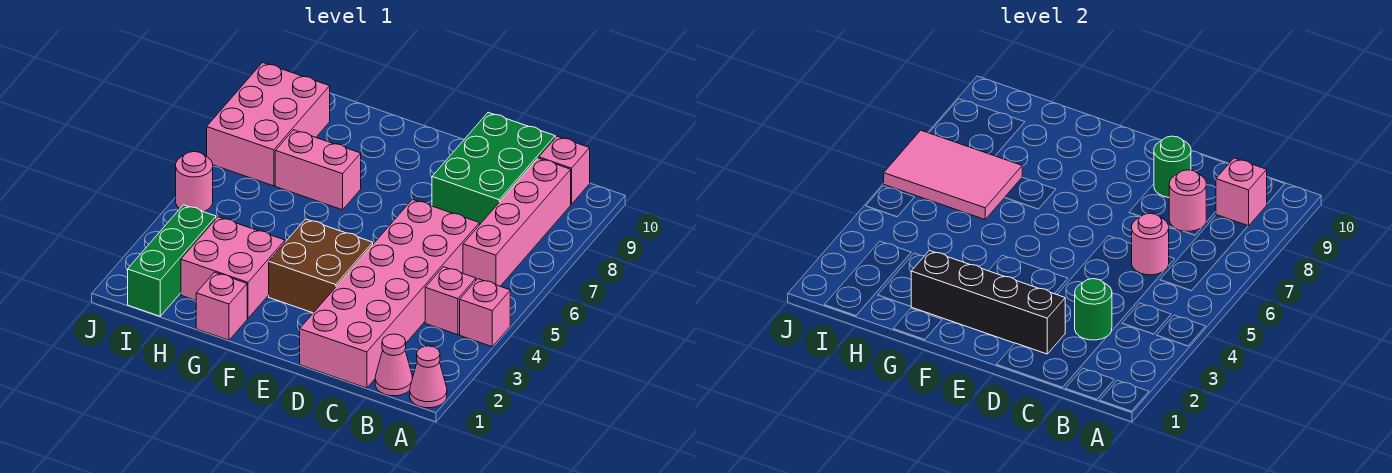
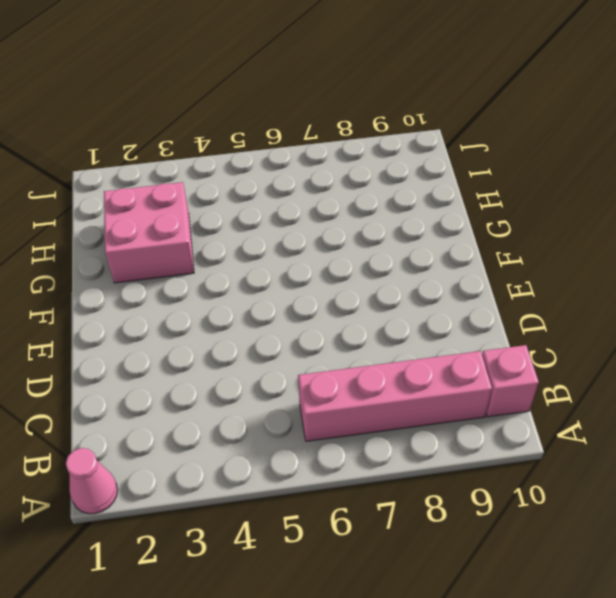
none -> pink brick A4 level 1
none -> pink cone B1 level 1
none -> pink brick B4 level 1

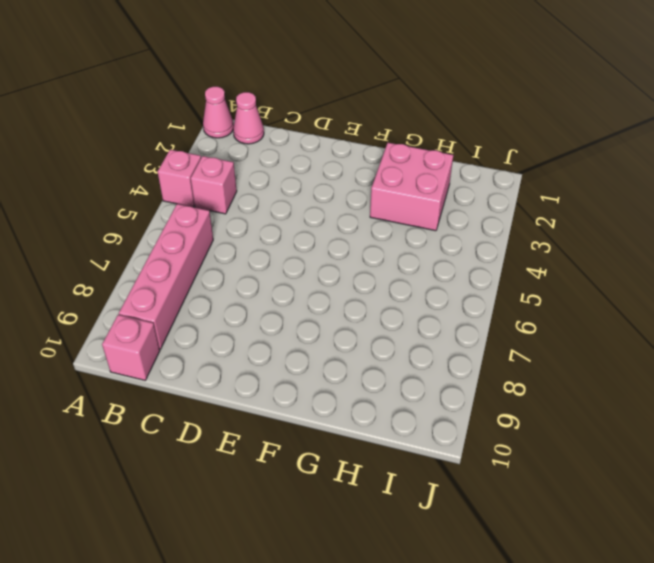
none -> pink brick C1:D6 level 1
none -> green brick C8:D10 level 1
none -> brown brick E3:F4 level 1

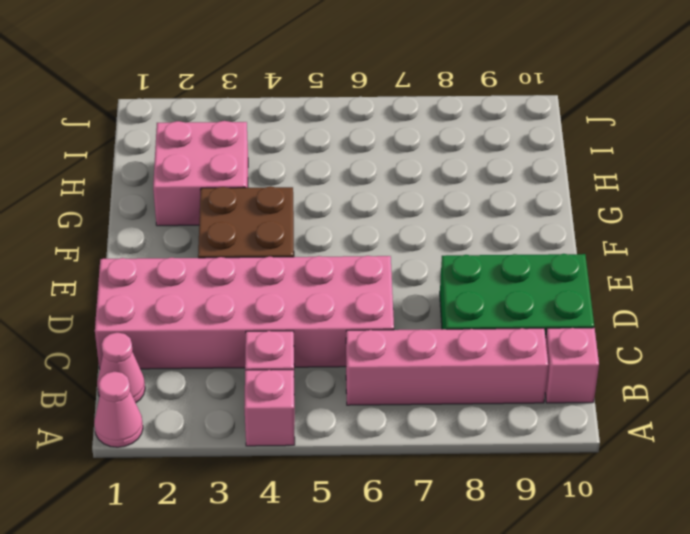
none -> pink brick G1 level 1
none -> pink brick G7:H7 level 1
none -> green brick I1:I3 level 1

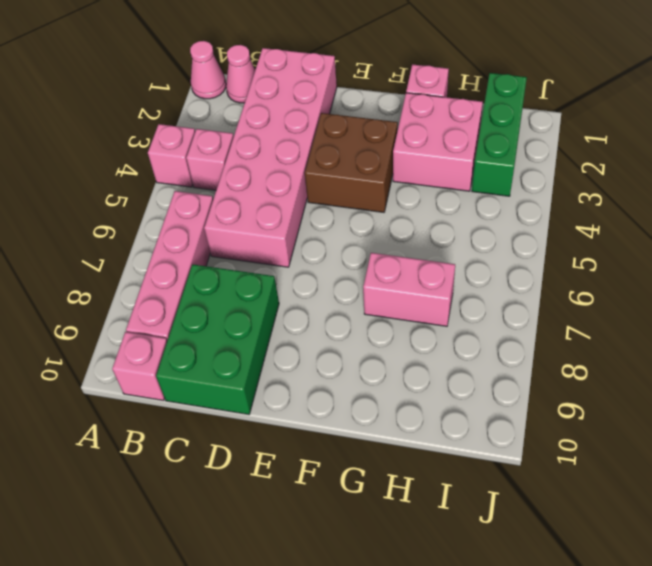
none -> pink brick I7:J9 level 1
none -> pink round brick J5 level 1
none -> pink brick B9 level 2

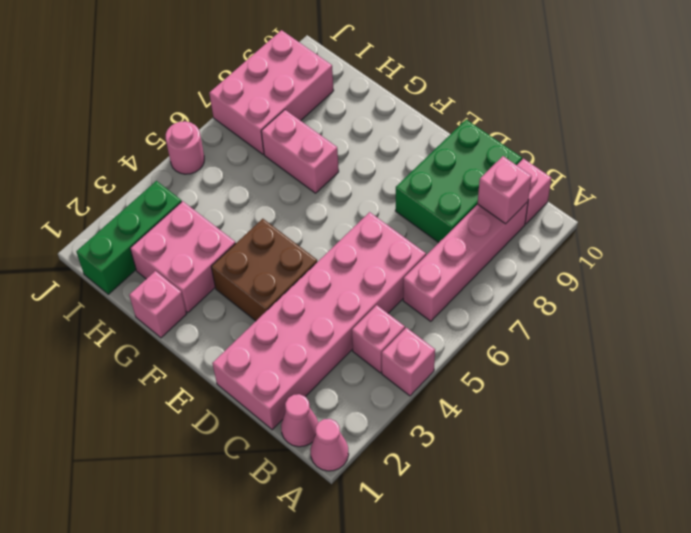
none -> green round brick C3 level 2
none -> pink round brick C6 level 2
none -> pink round brick C8 level 2

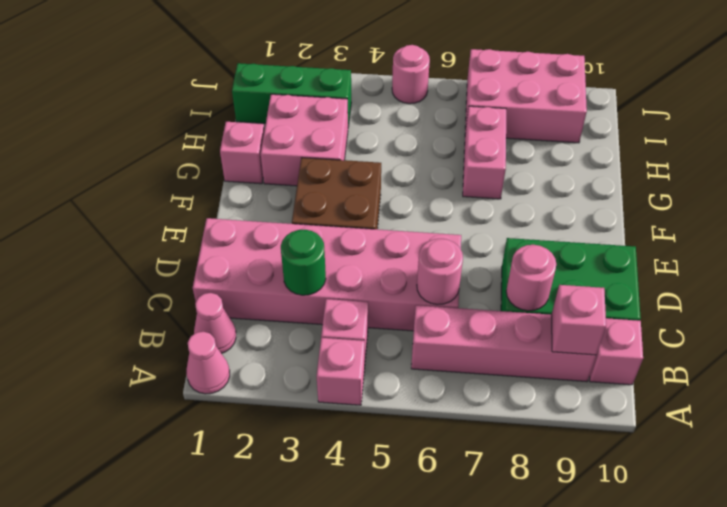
none -> black brick D2:G2 level 2
none -> green round brick D9 level 2
none -> pink tile H6:J7 level 2

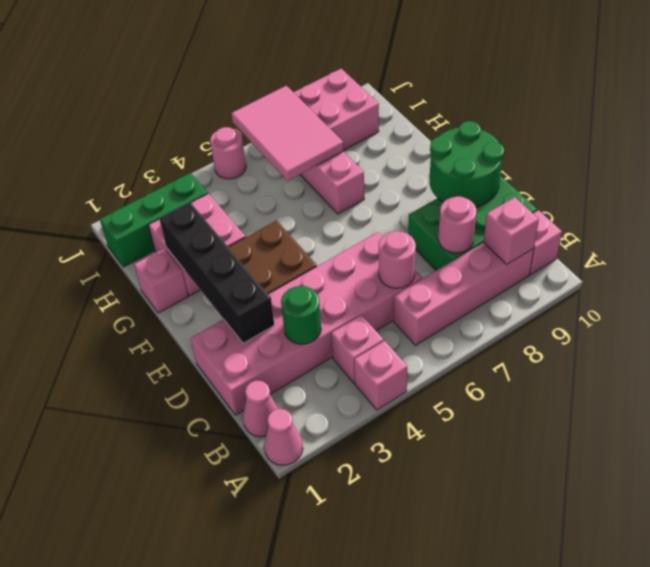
green round brick D9:E10 level 2 -> green round brick D9 level 2

